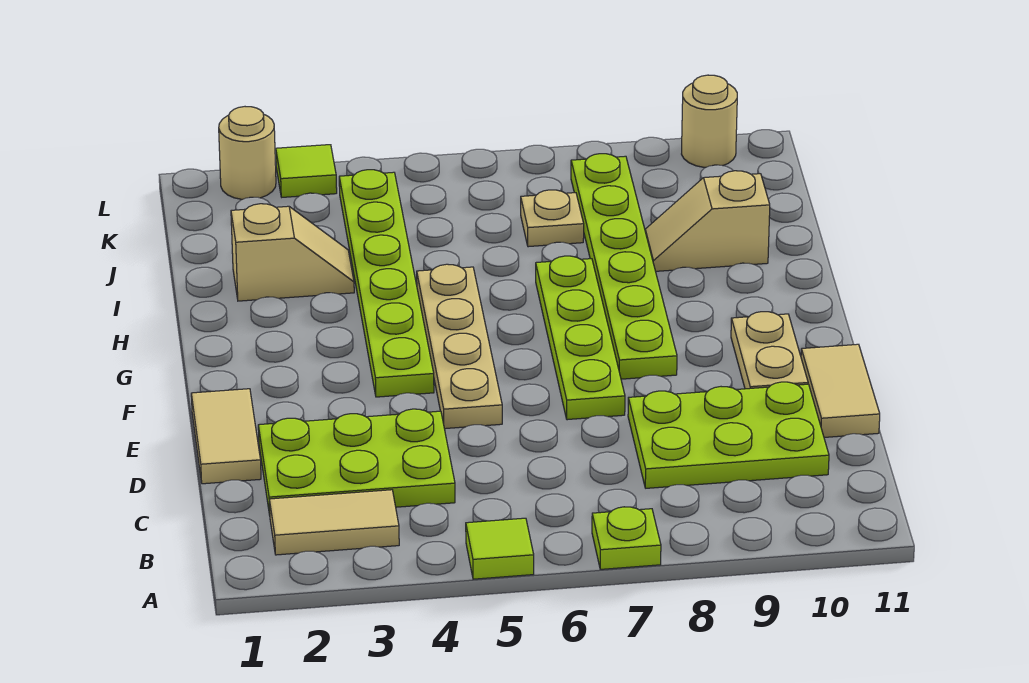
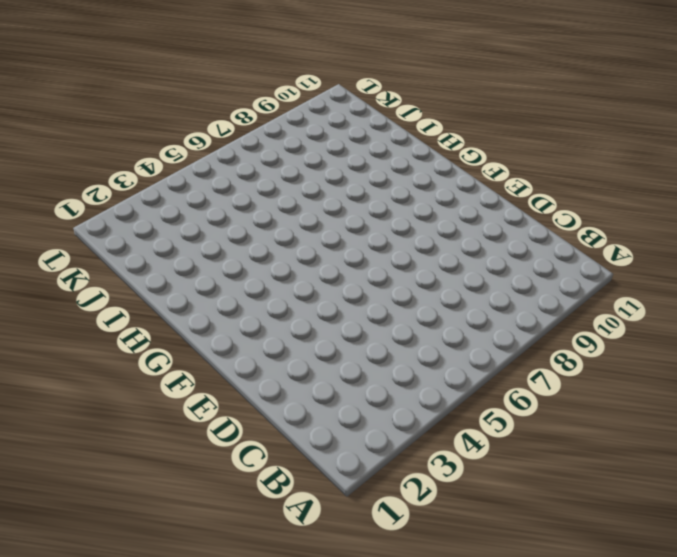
none -> lime tile A5 level 1
none -> lime plate A7 level 1
none -> tan tile B2:B3 level 1

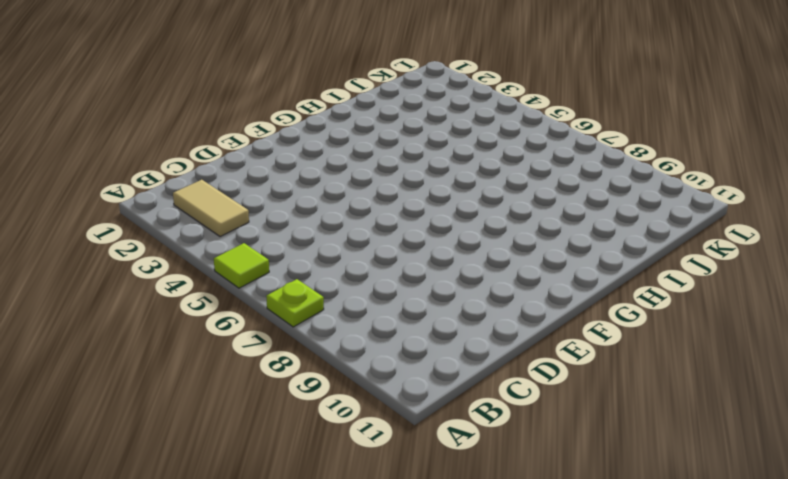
none -> lime plate C2:D4 level 1
none -> lime plate C8:D10 level 1
none -> tan tile D1:E1 level 1

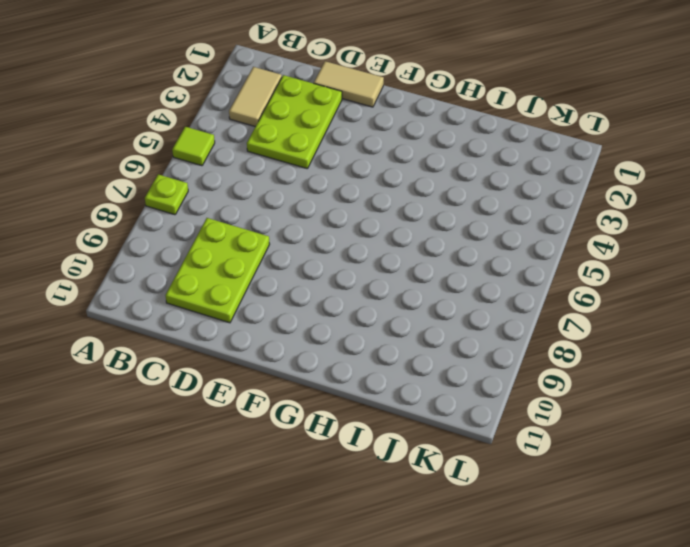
none -> tan tile D11:E11 level 1
none -> tan plate E5:H5 level 1
none -> lime plate E7:H7 level 1

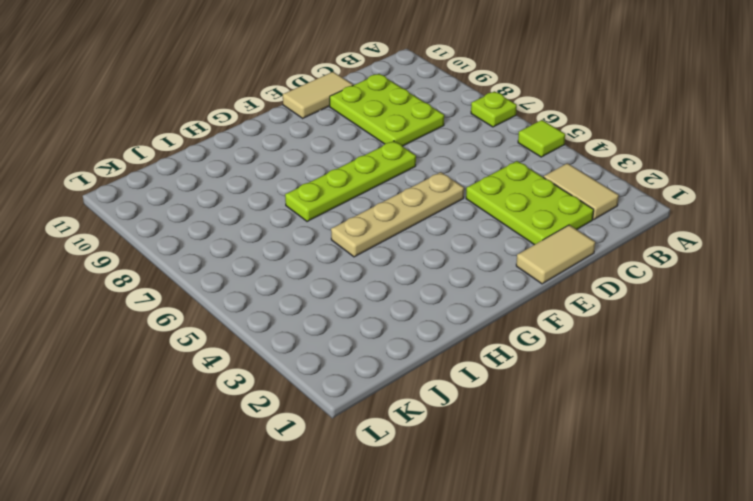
none -> tan plate E10:F10 level 1
none -> lime plate F4:K4 level 1
none -> lime plate F8:K8 level 1

